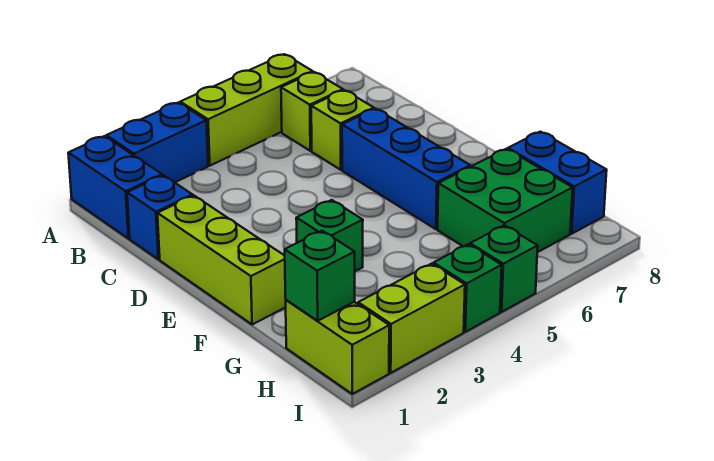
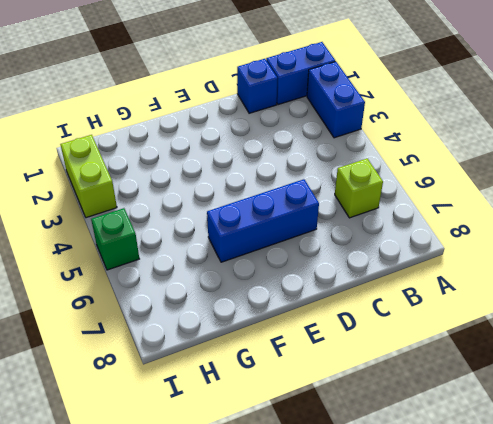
none -> lime brick A4:A6 level 1
none -> lime brick C6 level 1
none -> lime brick D1:F1 level 1

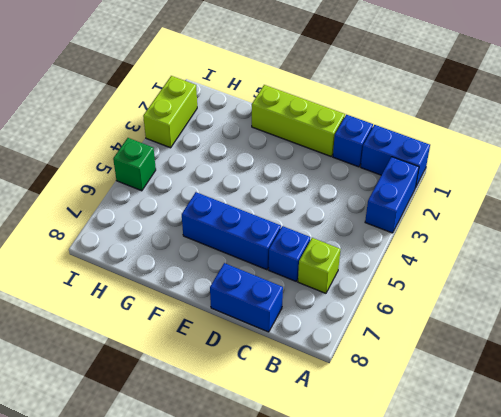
blue brick C6 level 1 -> lime brick C6 level 1
blue brick C8:D8 level 1 -> blue brick G8:H8 level 1
none -> lime brick A4:A6 level 1
none -> green brick F3 level 1
none -> green brick G6:H7 level 1

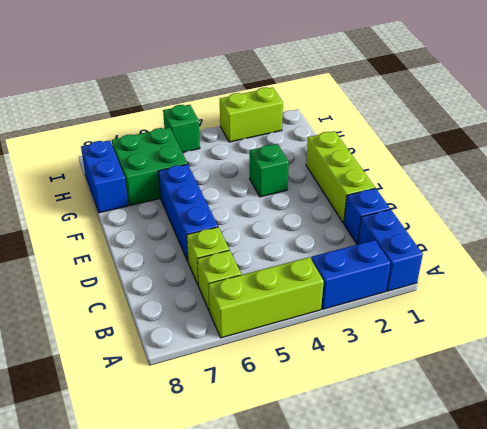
none -> lime brick H1:I1 level 1
none -> green brick I4 level 1
none -> green brick H1 level 2

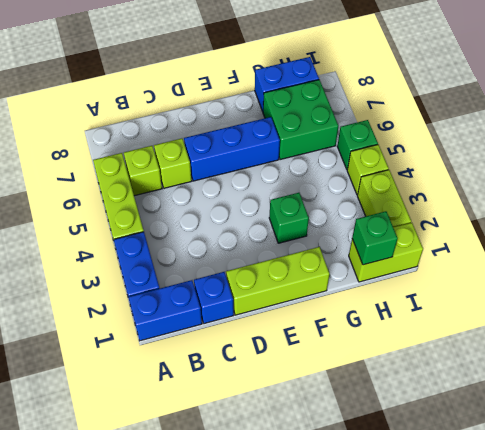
lime brick I4 level 1 -> green brick I4 level 1

